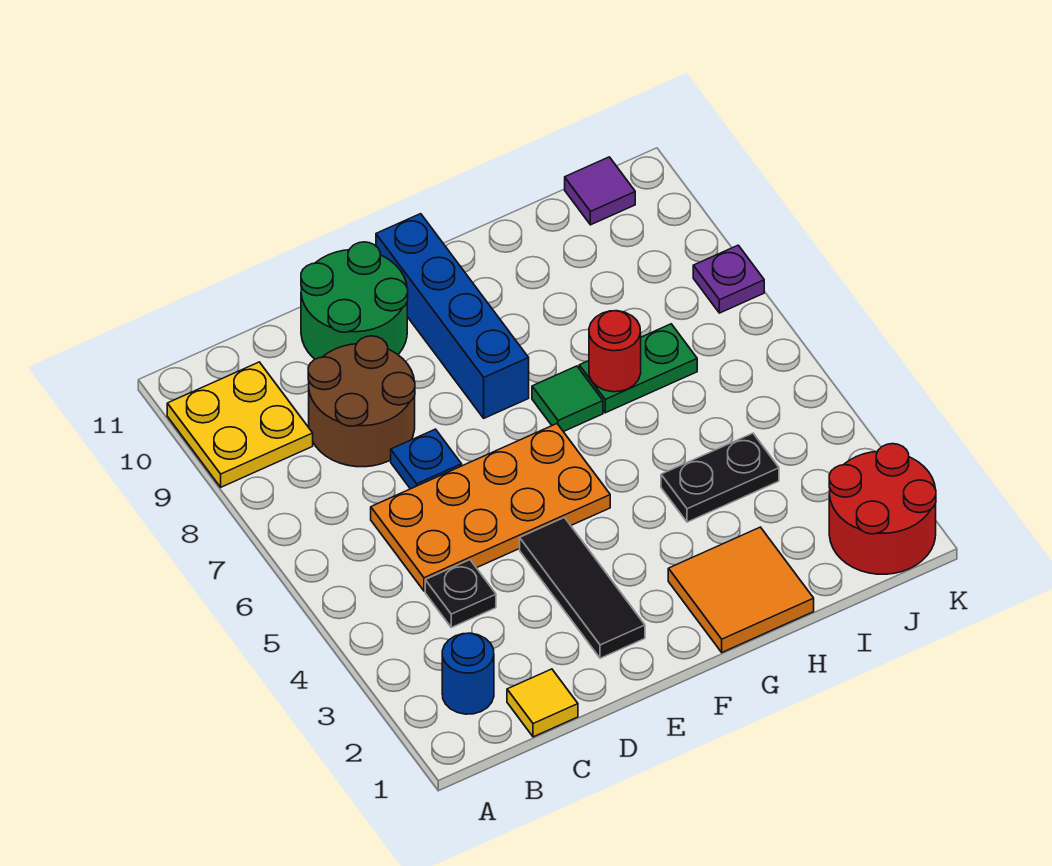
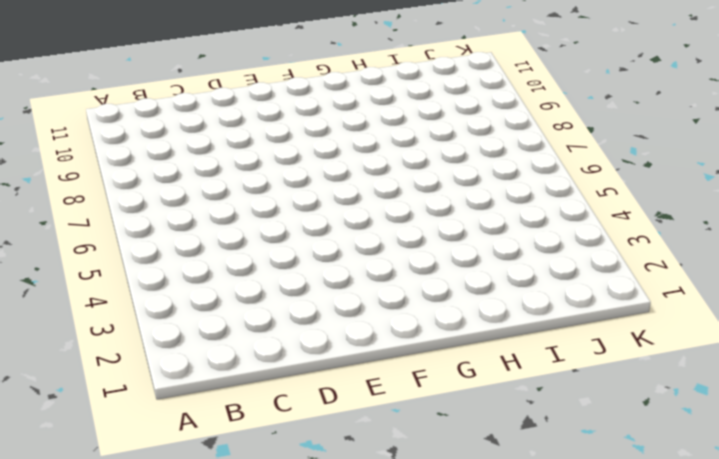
none -> yellow plate A9:B10 level 1
none -> blue round brick B2 level 1
none -> yellow tile C1 level 1

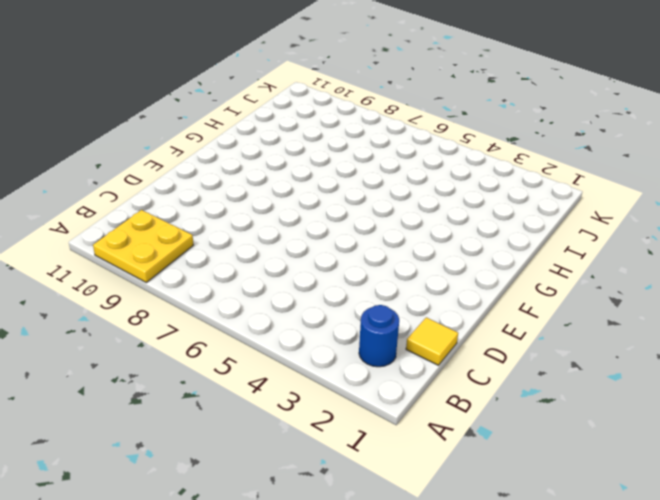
none -> black plate C4 level 1
none -> orange plate C5:F6 level 1
none -> brown round brick C8:D9 level 1

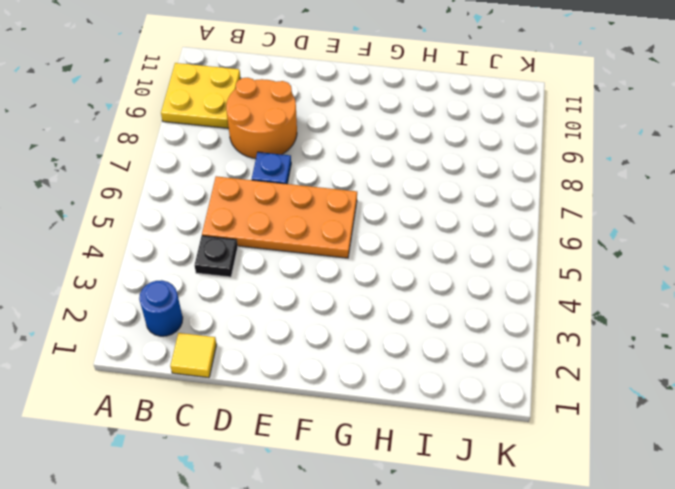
orange round brick C8:D9 level 1 -> brown round brick C8:D9 level 1
none -> green round brick D10:E11 level 1
none -> black tile E2:E4 level 1
none -> blue brick F8:F11 level 1

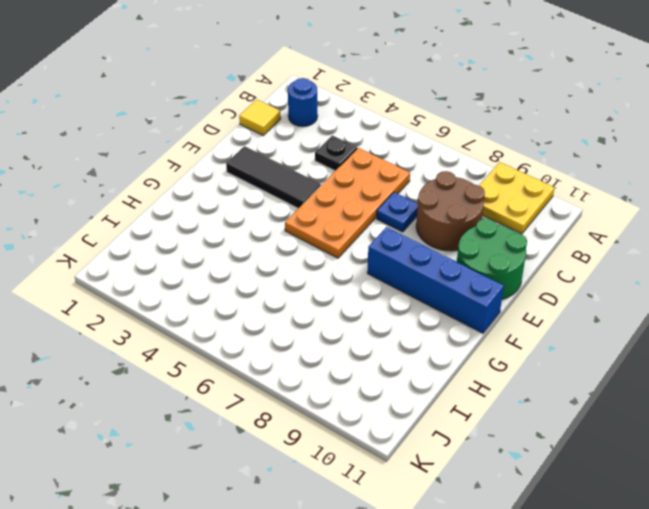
none -> orange tile G1:H2 level 1
none -> green tile G7 level 1
none -> black plate H4:I4 level 1

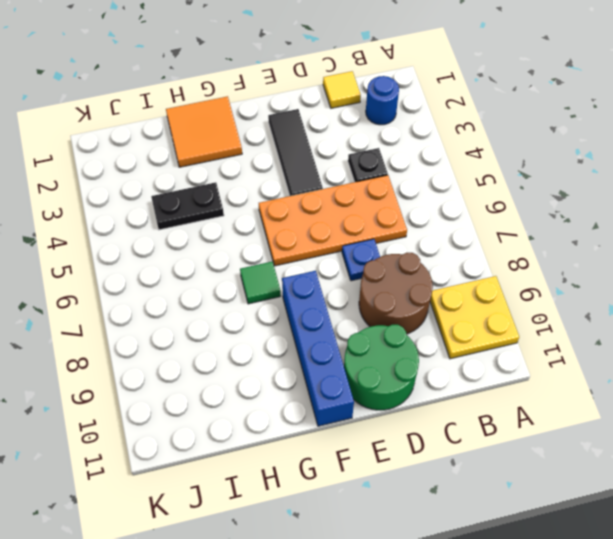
none -> green plate H7:I7 level 1
none -> red round brick J1:K2 level 1
none -> purple tile J11 level 1

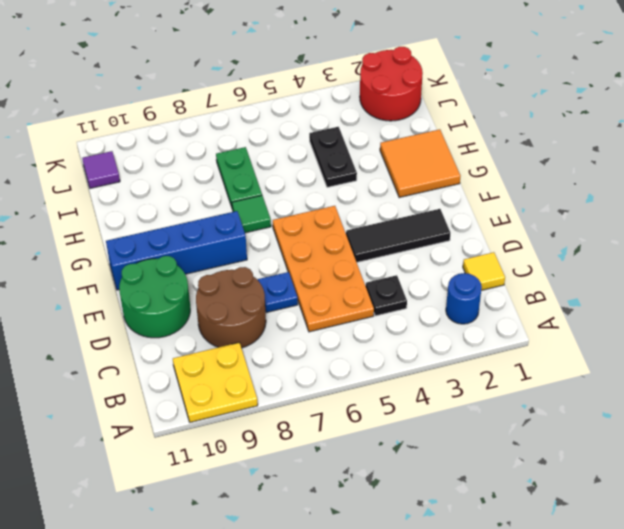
none -> purple plate K8 level 1
none -> red round brick H7 level 2

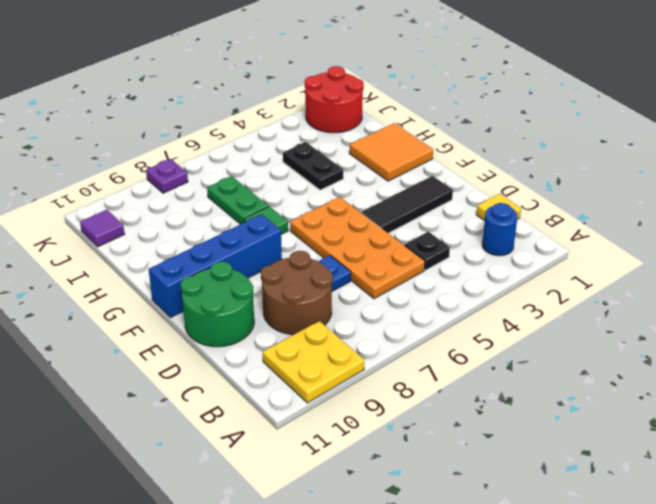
none -> red round brick H7 level 2

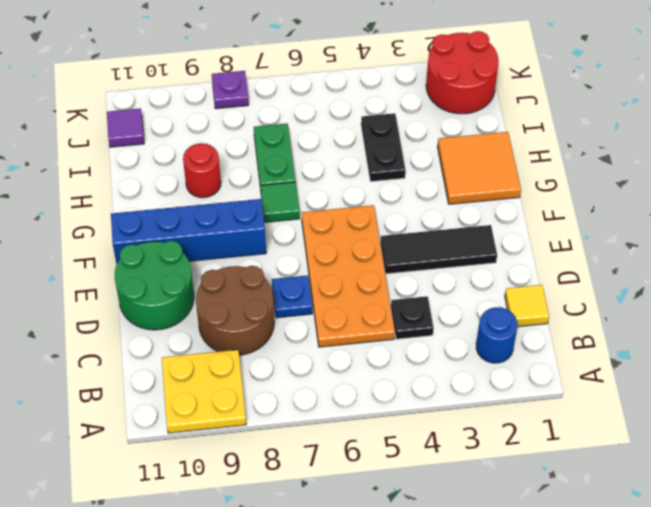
red round brick H9 level 1 -> red round brick H7 level 2

